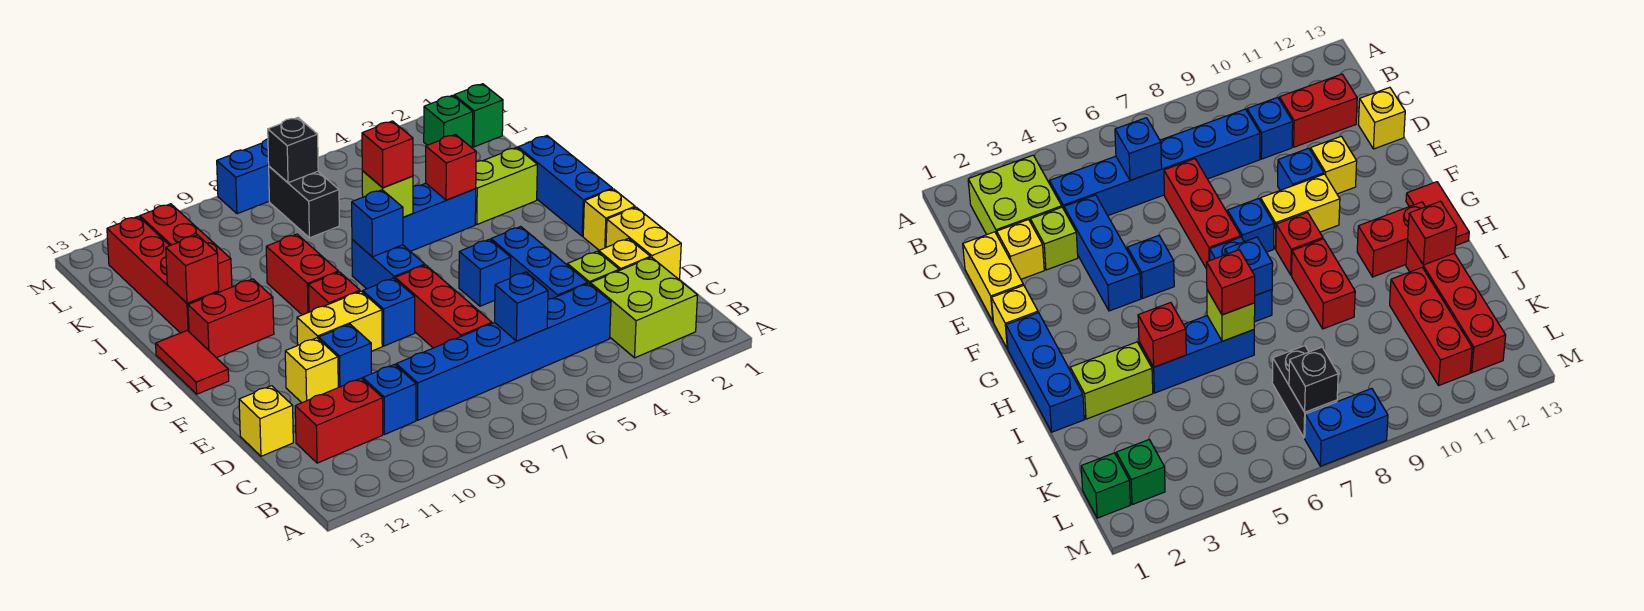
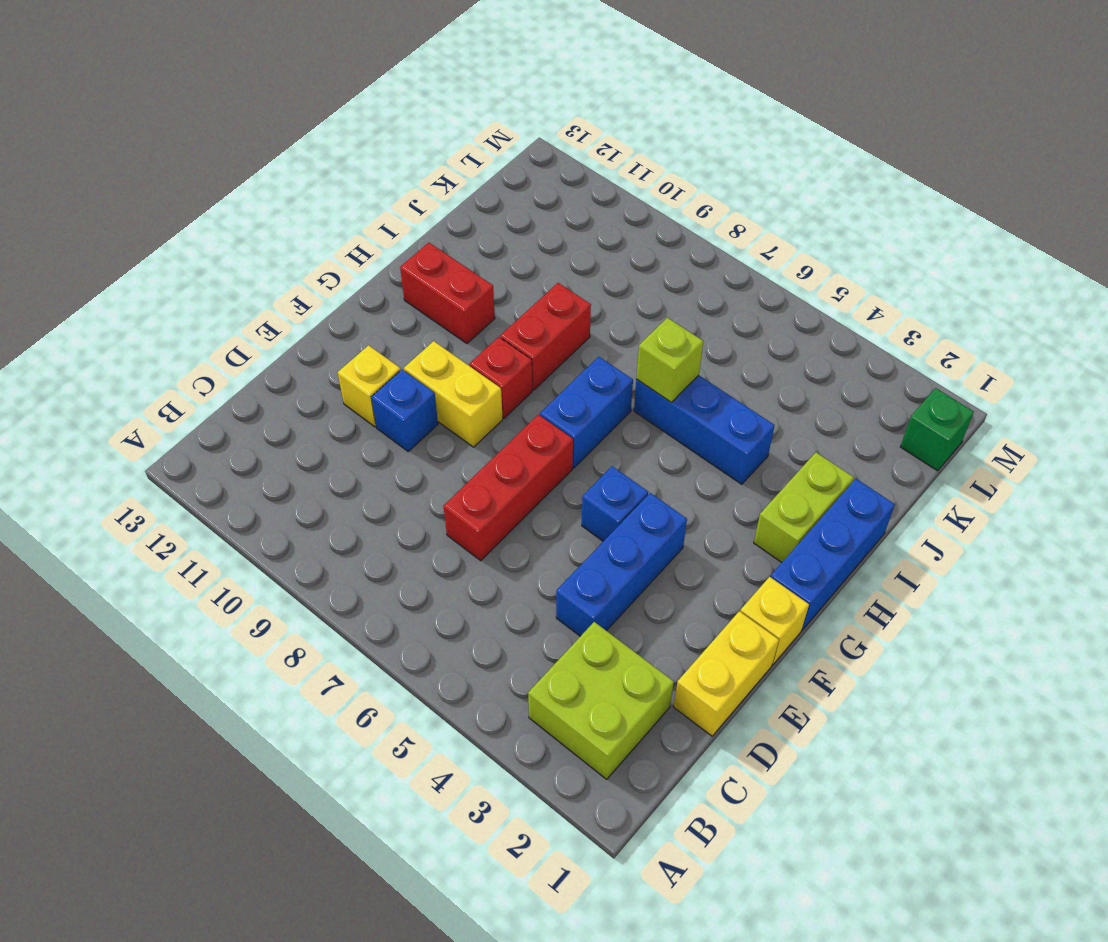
lime brick H2:I2 level 1 -> lime brick I2:I3 level 1
none -> blue brick C4:C9 level 1
none -> blue brick C10 level 1
none -> red brick C11:C12 level 1
none -> yellow brick D2 level 1

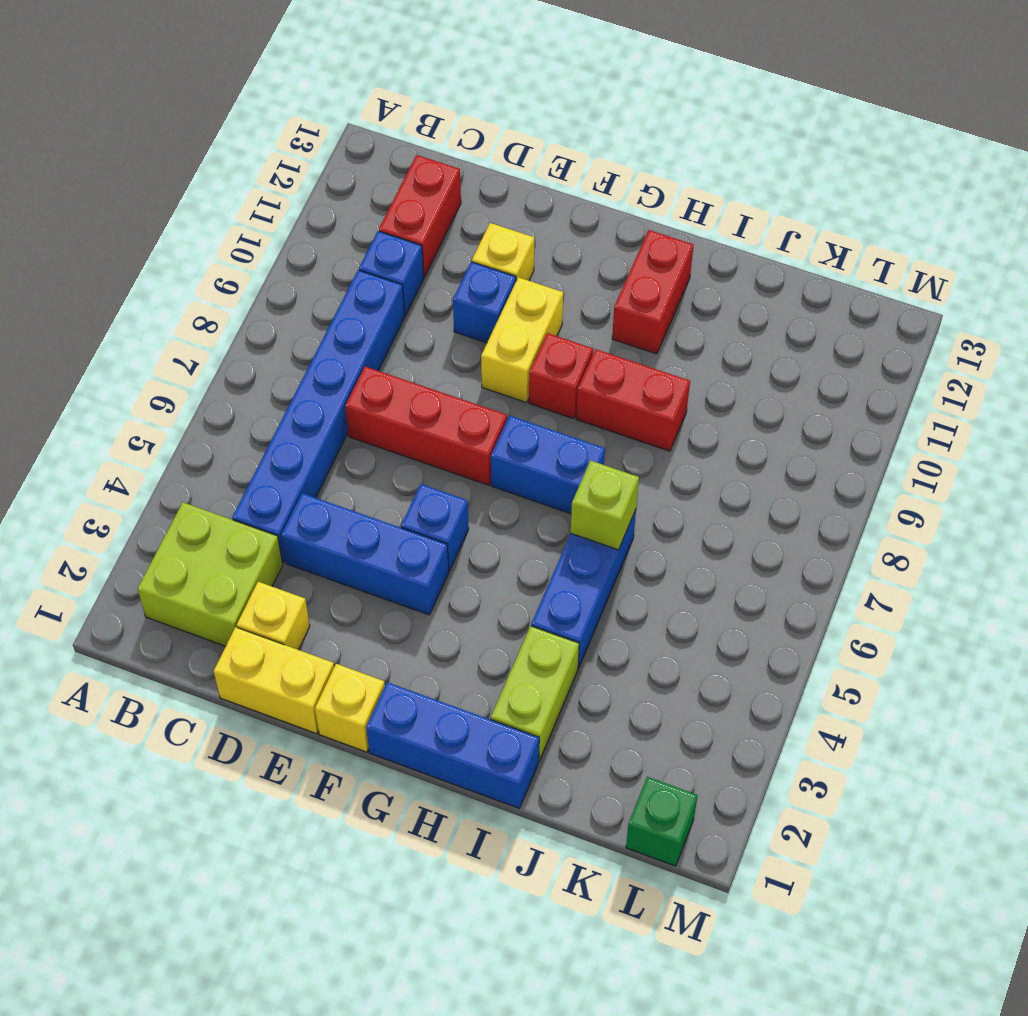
none -> lime brick D3 level 1
none -> yellow brick D13 level 1
none -> blue brick F8 level 1
none -> red tile G13:H13 level 1

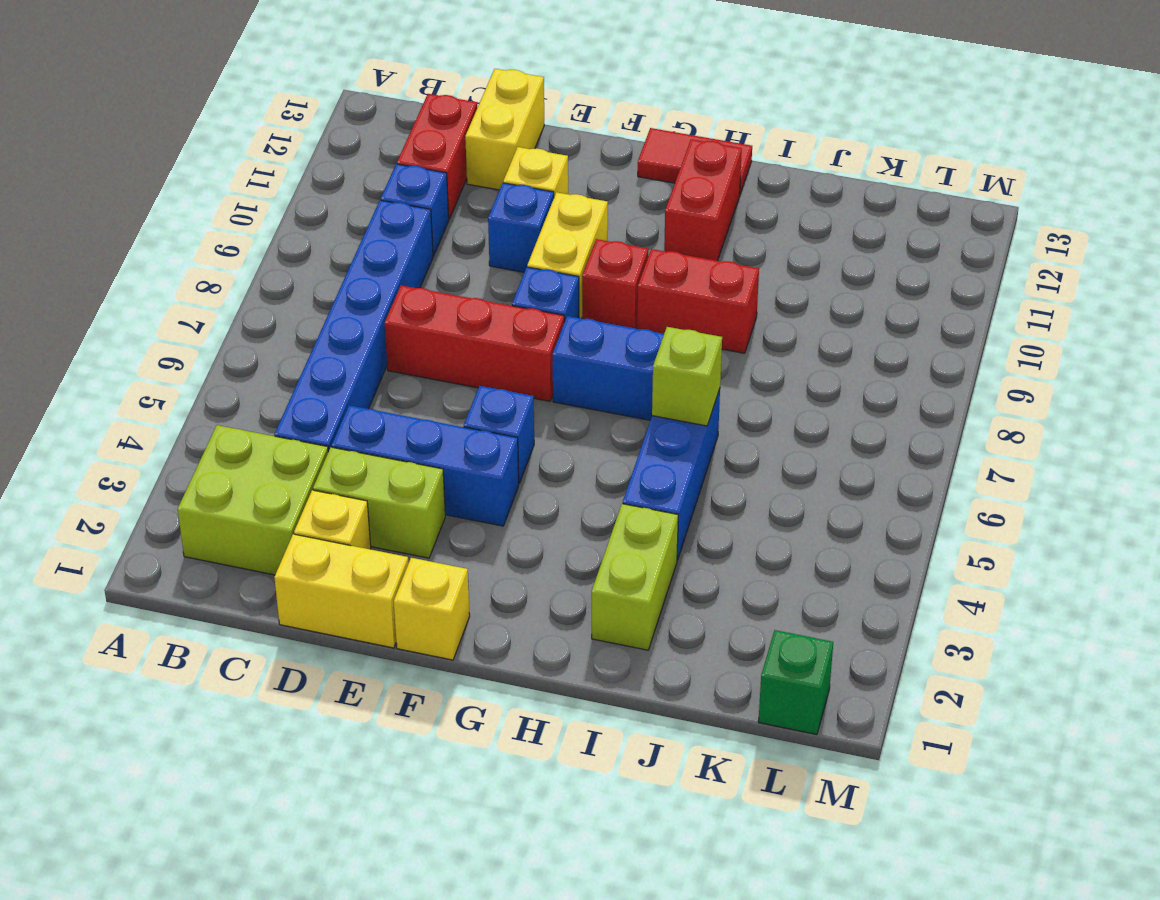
lime brick D3:E3 level 1 -> lime brick D3 level 1
yellow brick D12:D13 level 1 -> yellow brick D13 level 1
none -> blue brick G1:I1 level 1
none -> red brick I12:L12 level 1
none -> red brick J11:L11 level 1
none -> black brick K7:L7 level 1

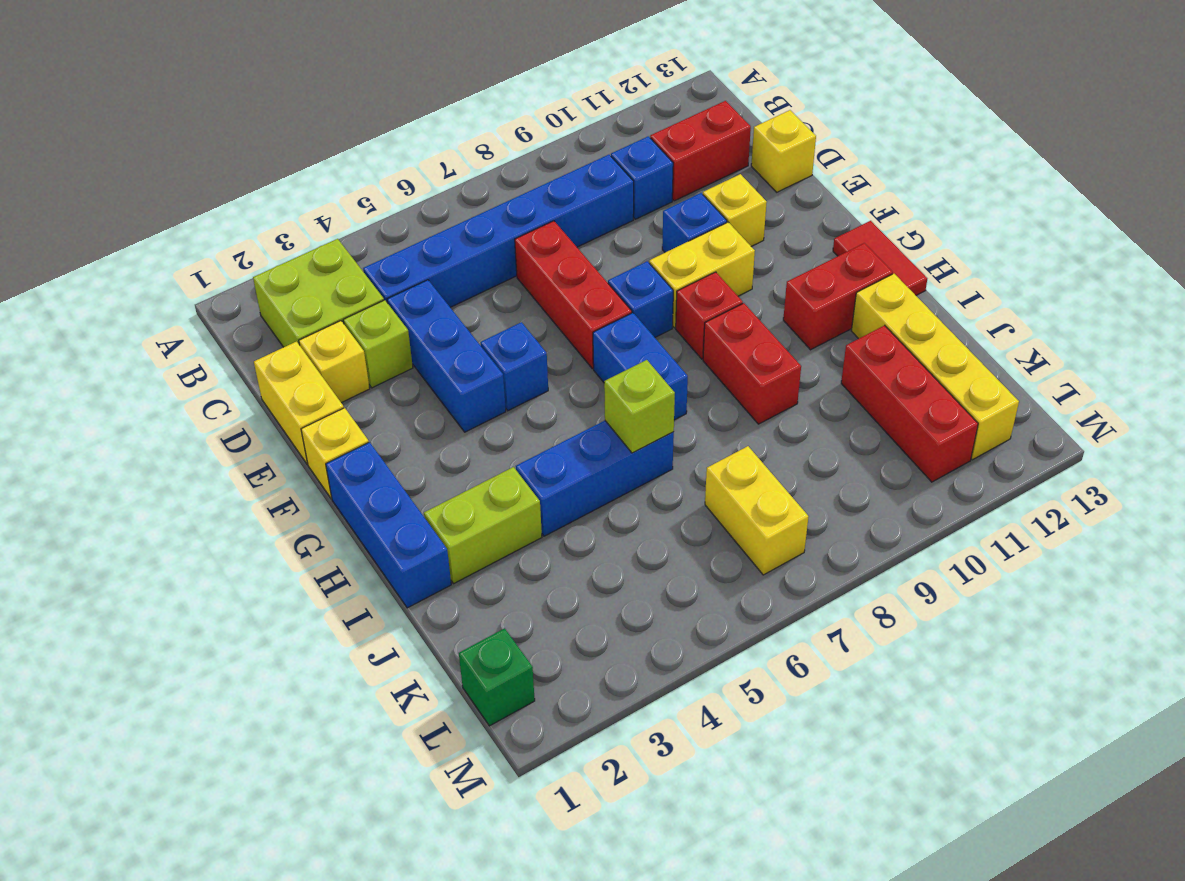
yellow brick I12:L12 level 1 -> red brick I12:L12 level 1
yellow brick K7:L7 level 1 -> black brick K7:L7 level 1
none -> green brick L2 level 1
none -> blue brick M7:M8 level 1
none -> blue brick C6 level 2
none -> blue brick H7 level 2

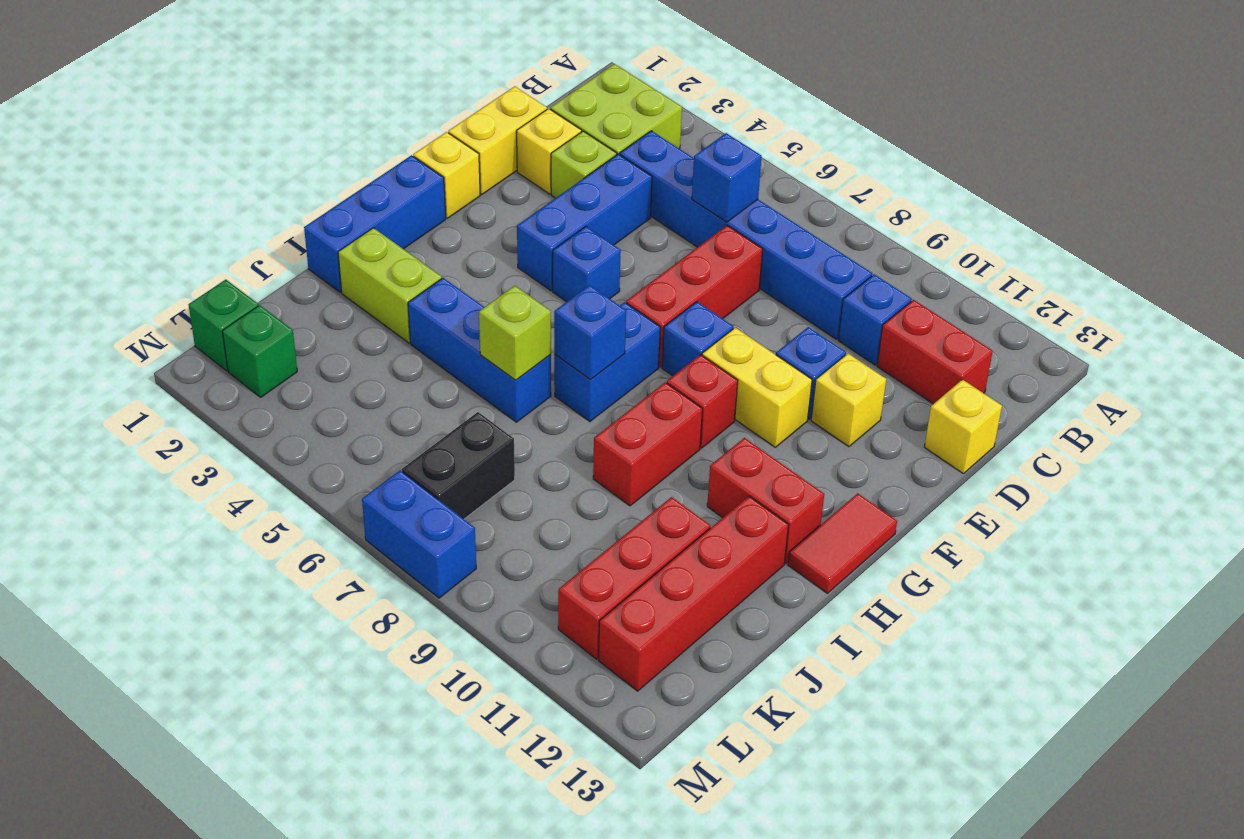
none -> red brick I4 level 2
none -> red brick I12 level 2
none -> black brick L7 level 2
none -> red brick I6 level 3

